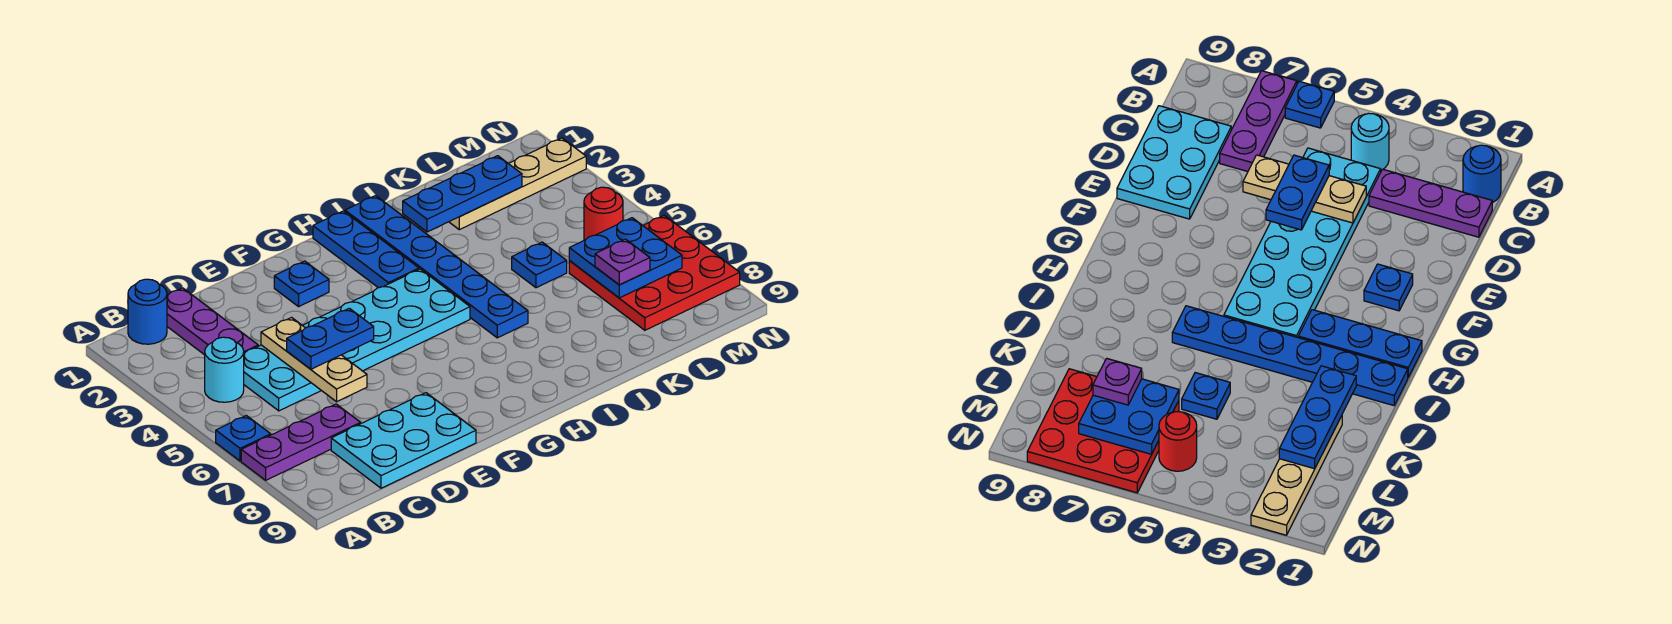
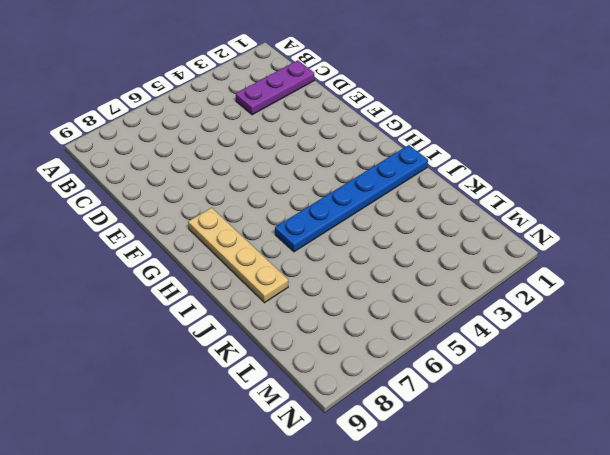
tan plate G8:J8 level 1 -> tan plate K2:N2 level 1
none -> blue plate A6 level 1
none -> purple plate A7:C7 level 1
none -> blue round brick B1 level 1

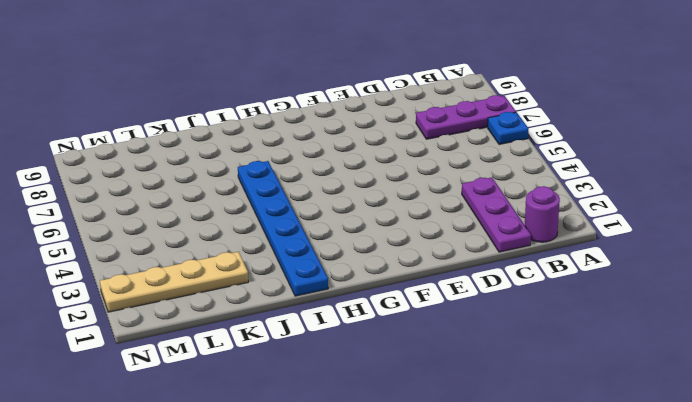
purple round brick B1 level 1 -> blue round brick B1 level 1
none -> cyan round brick B4 level 1
none -> cyan plate C4:H5 level 1
none -> cyan plate C8:E9 level 1

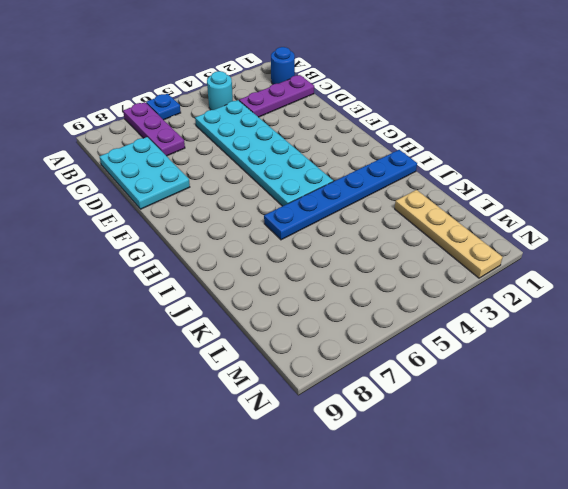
none -> blue plate F2 level 1
none -> blue plate H1:H3 level 1
none -> blue plate K5 level 1

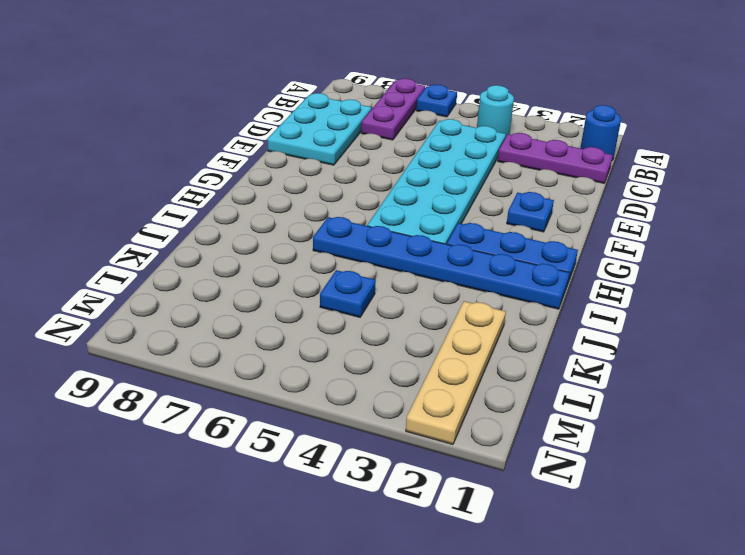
none -> red plate L6:N8 level 1
none -> red round brick M5 level 1
none -> tan plate D4:D6 level 2

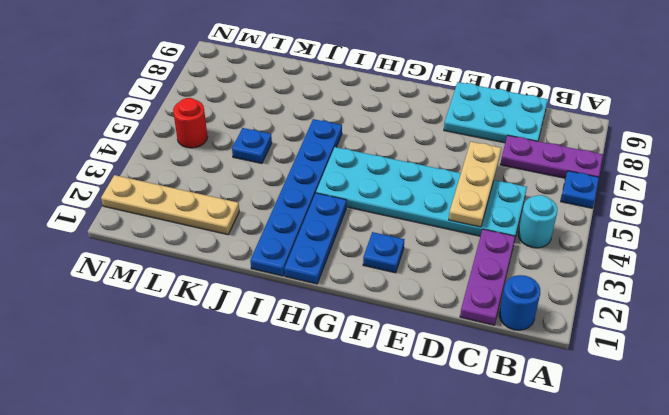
none -> red plate L6:N8 level 1
none -> blue plate J2:L2 level 2
none -> blue plate L6:M7 level 2

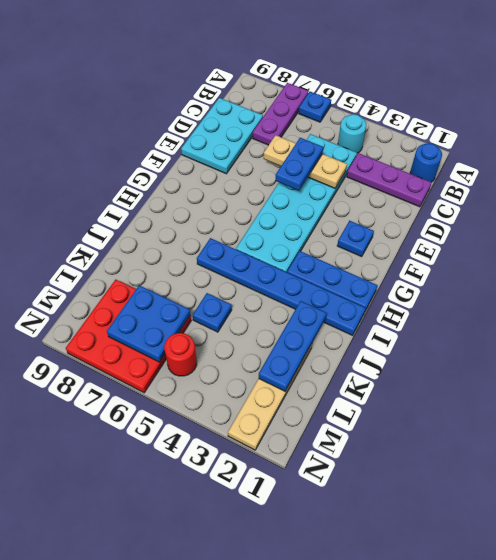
none -> purple plate L7 level 3

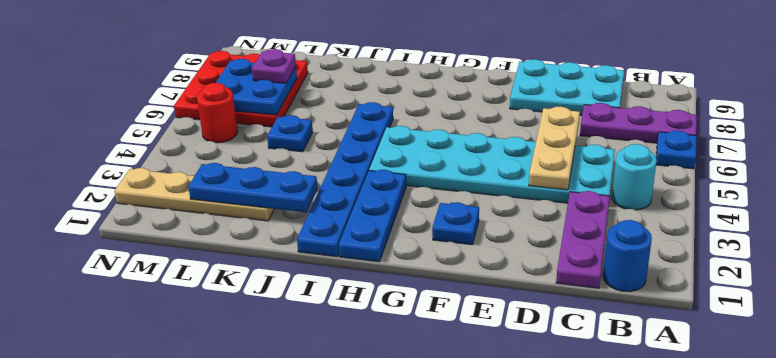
none -> blue plate D5:E5 level 3

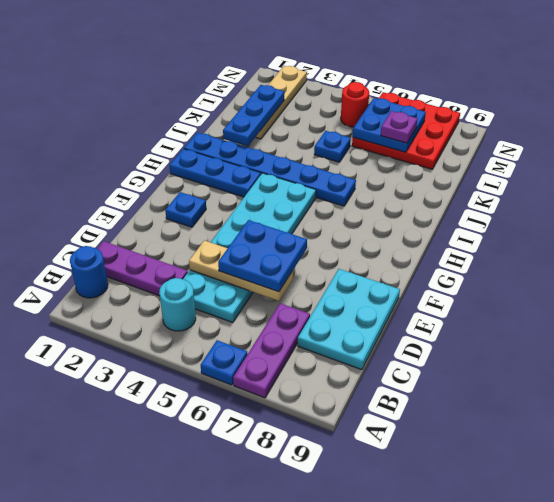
blue plate D5:E6 level 3 -> blue plate D5:E5 level 3

